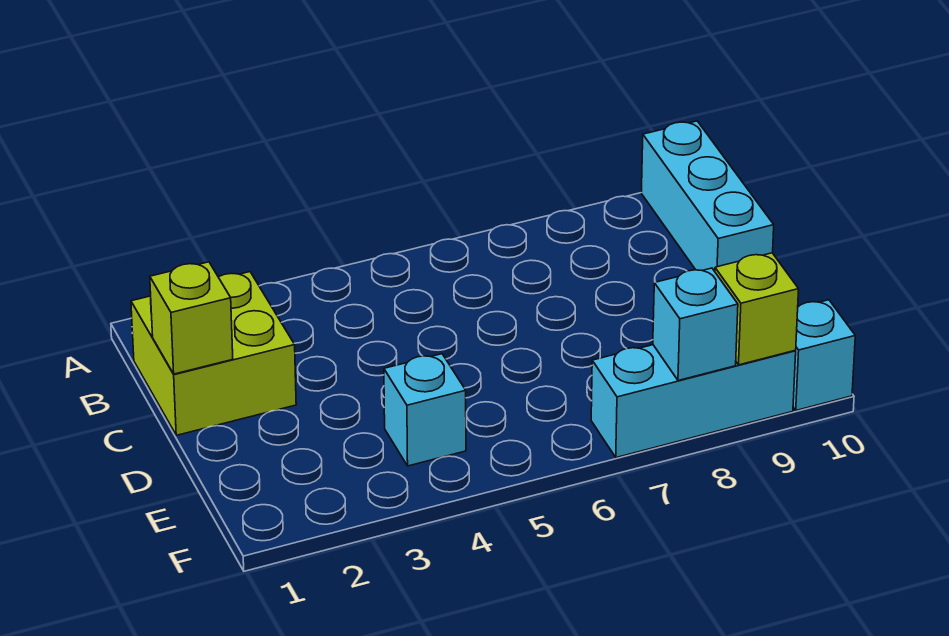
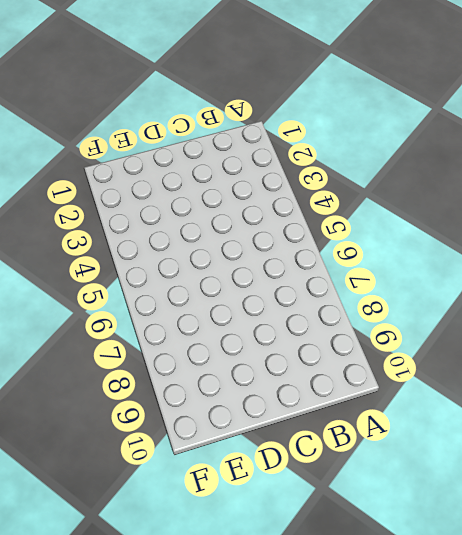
none -> cyan brick A10:C10 level 1
none -> lime brick B1:C2 level 1

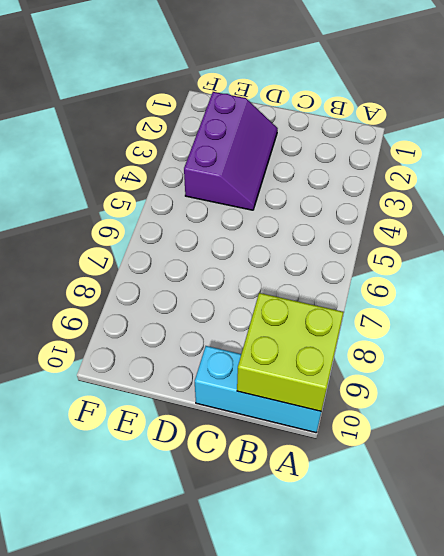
lime brick A9:B10 level 2 -> lime brick B1:C2 level 1
purple slope D2:E4 level 1 top E -> cyan brick E4 level 1
none -> cyan brick F7:F9 level 1
none -> cyan brick F10 level 1

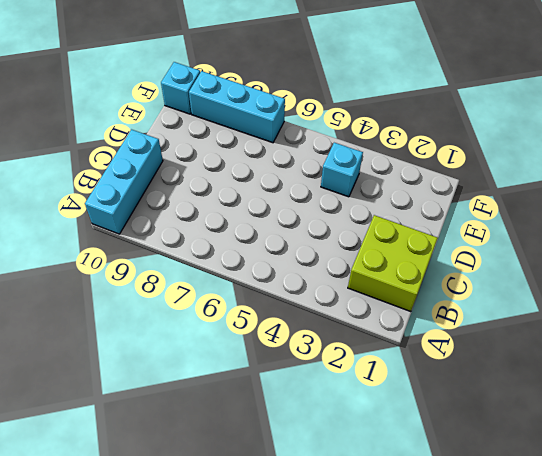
none -> lime brick C1 level 2
none -> cyan brick F8 level 2

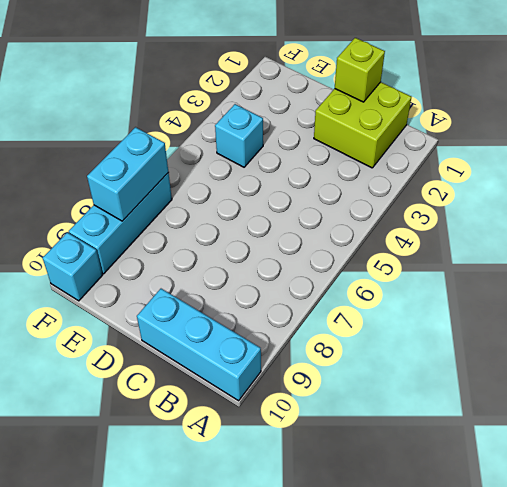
cyan brick F7:F8 level 2 -> cyan brick F8 level 2
none -> lime brick F9 level 2

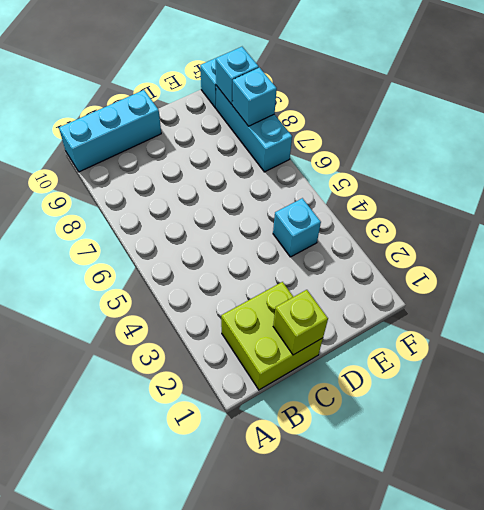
cyan brick F9 level 2 -> lime brick F9 level 2

